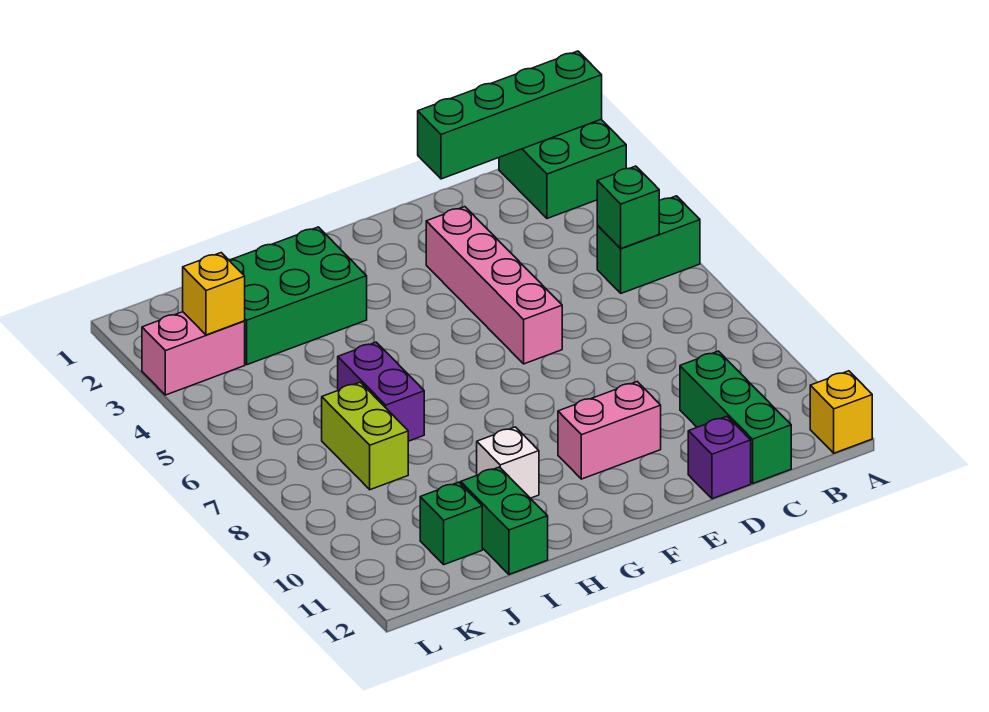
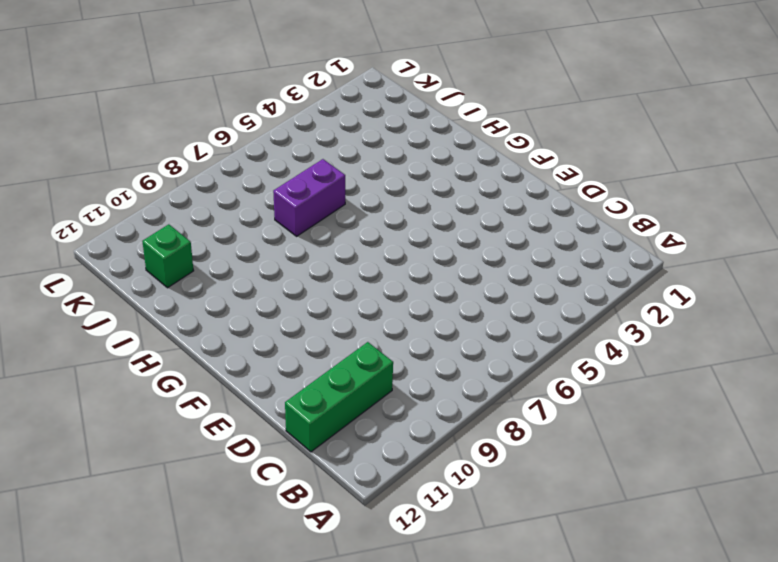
none -> green brick A1:B2 level 1
none -> green brick A5:B5 level 1
none -> yellow brick A12 level 1

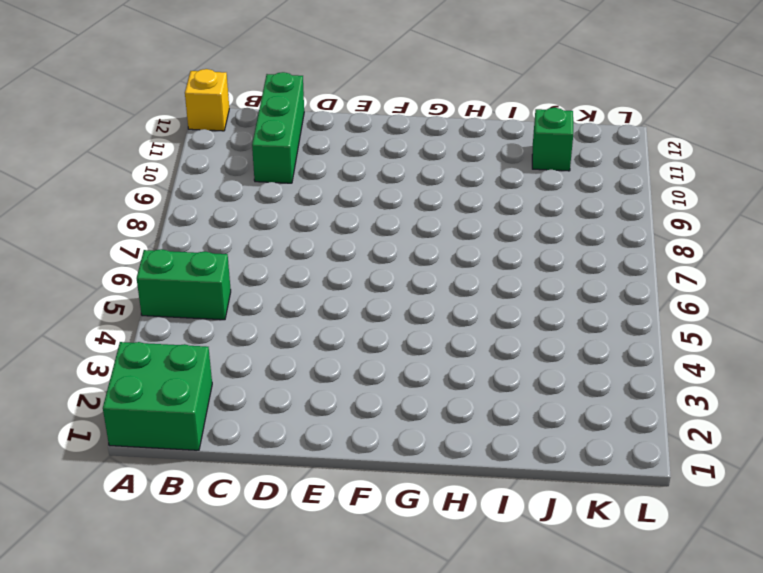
none -> purple brick D12 level 1
none -> pink brick E3:E6 level 1
none -> pink brick E10:F10 level 1

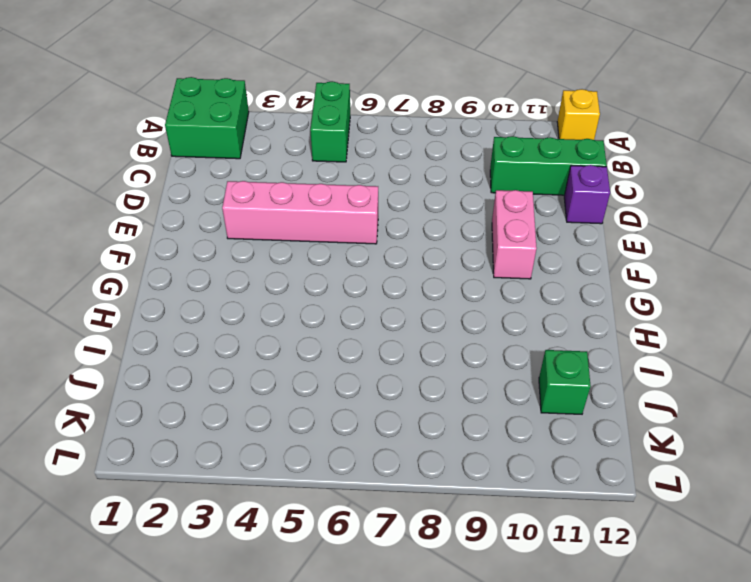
none -> green brick H2:J3 level 1
none -> white brick H10 level 1
none -> purple brick I6:I7 level 1

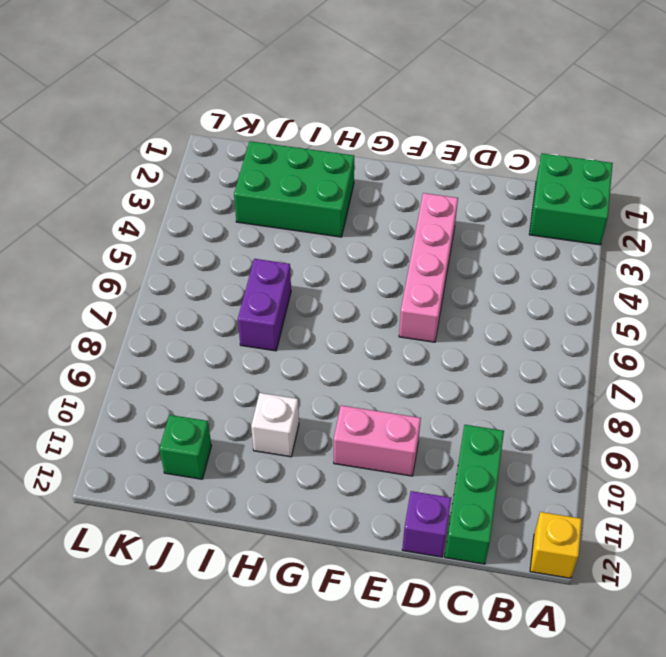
none -> green brick A5:B5 level 1
none -> green brick I11:I12 level 1
none -> lime brick J7:J8 level 1

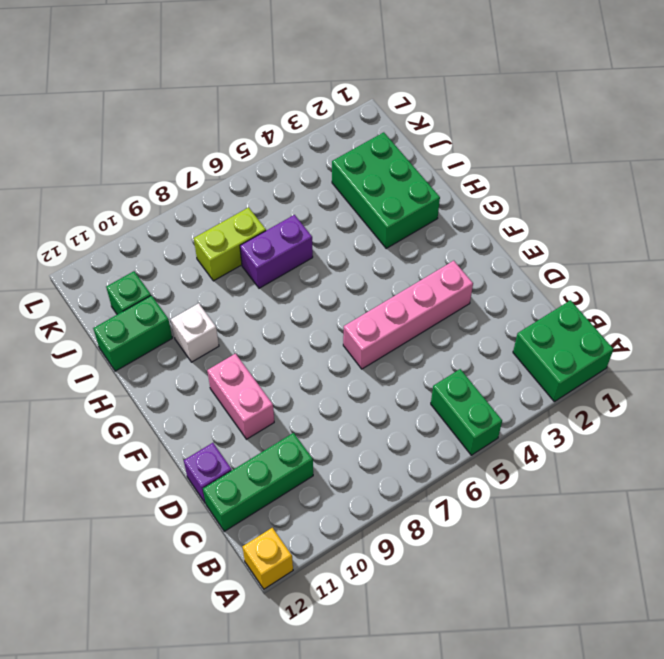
none -> pink brick K3:L3 level 1
none -> green brick A1:D1 level 2
none -> green brick B5 level 2

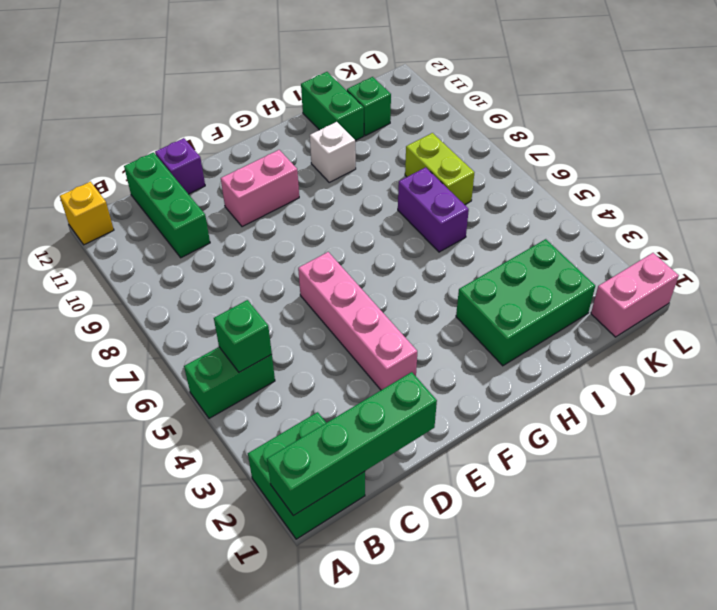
pink brick K1:L1 level 1 -> pink brick K3:L3 level 1
none -> yellow brick K3 level 2

